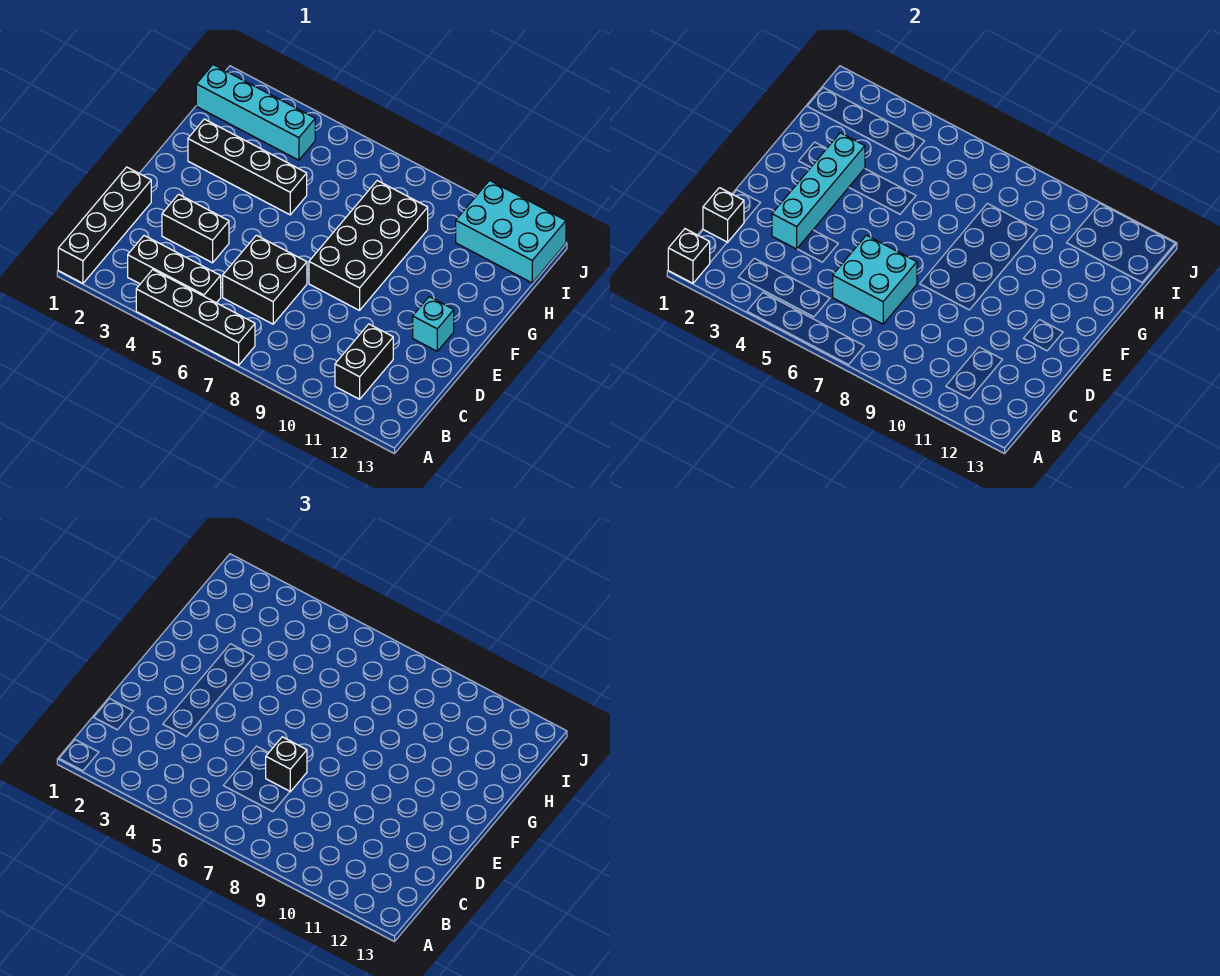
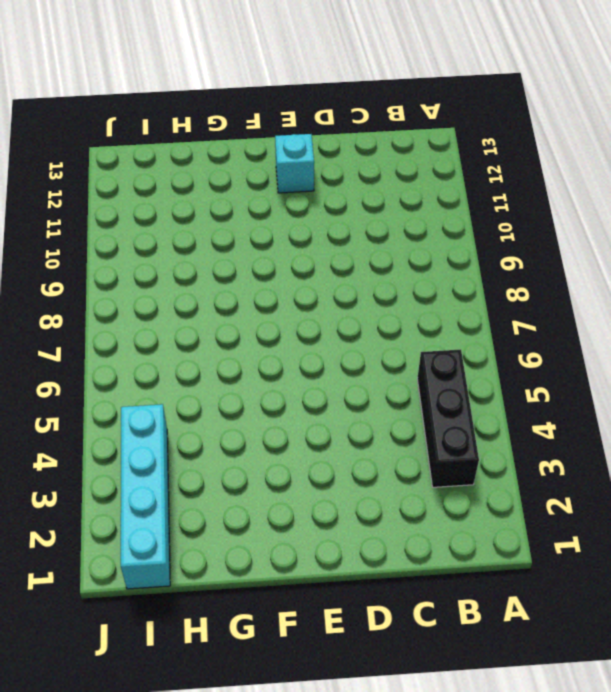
none -> black brick A1:D1 level 1
none -> black brick A4:A7 level 1
none -> black brick B11:C11 level 1

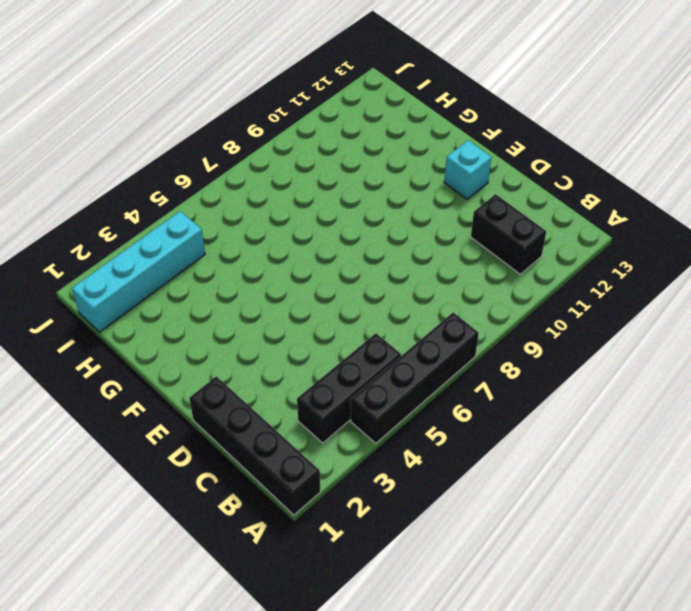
none -> black brick C6:D7 level 1
none -> black brick D3:D4 level 1
none -> black brick E8:H9 level 1

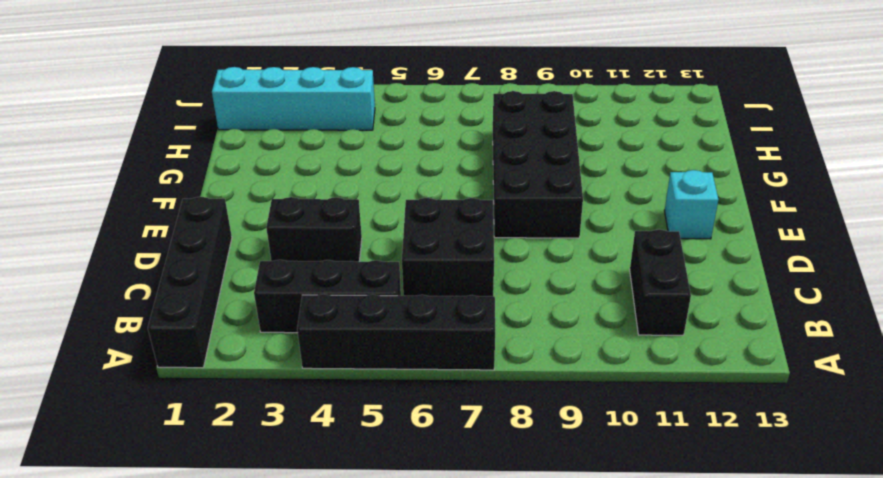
none -> black brick G2:G5 level 1
none -> cyan brick I11:J13 level 1
none -> black brick A1 level 2

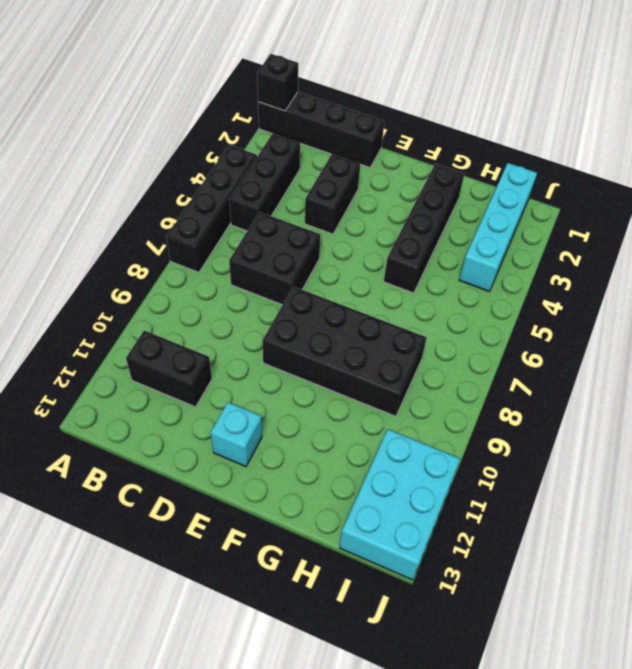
none -> black brick C1 level 2
none -> cyan brick C6:D7 level 2
none -> cyan brick D3:G3 level 2

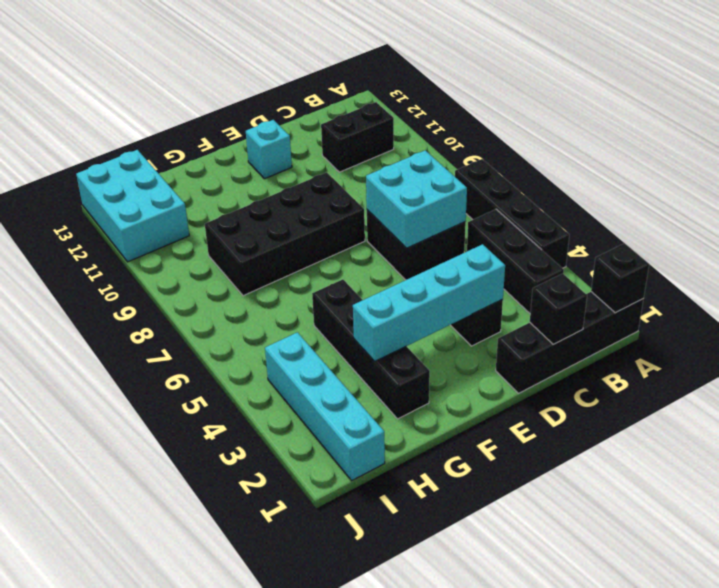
none -> black brick D7 level 3

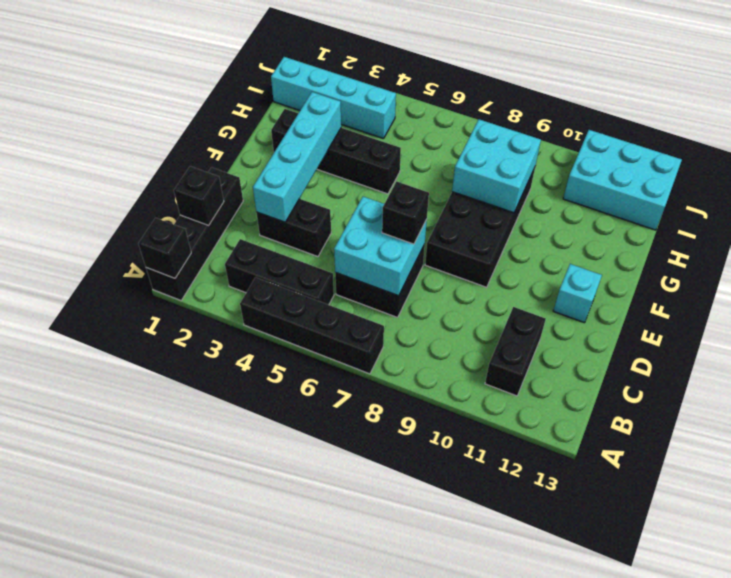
cyan brick G8:H9 level 2 -> none

